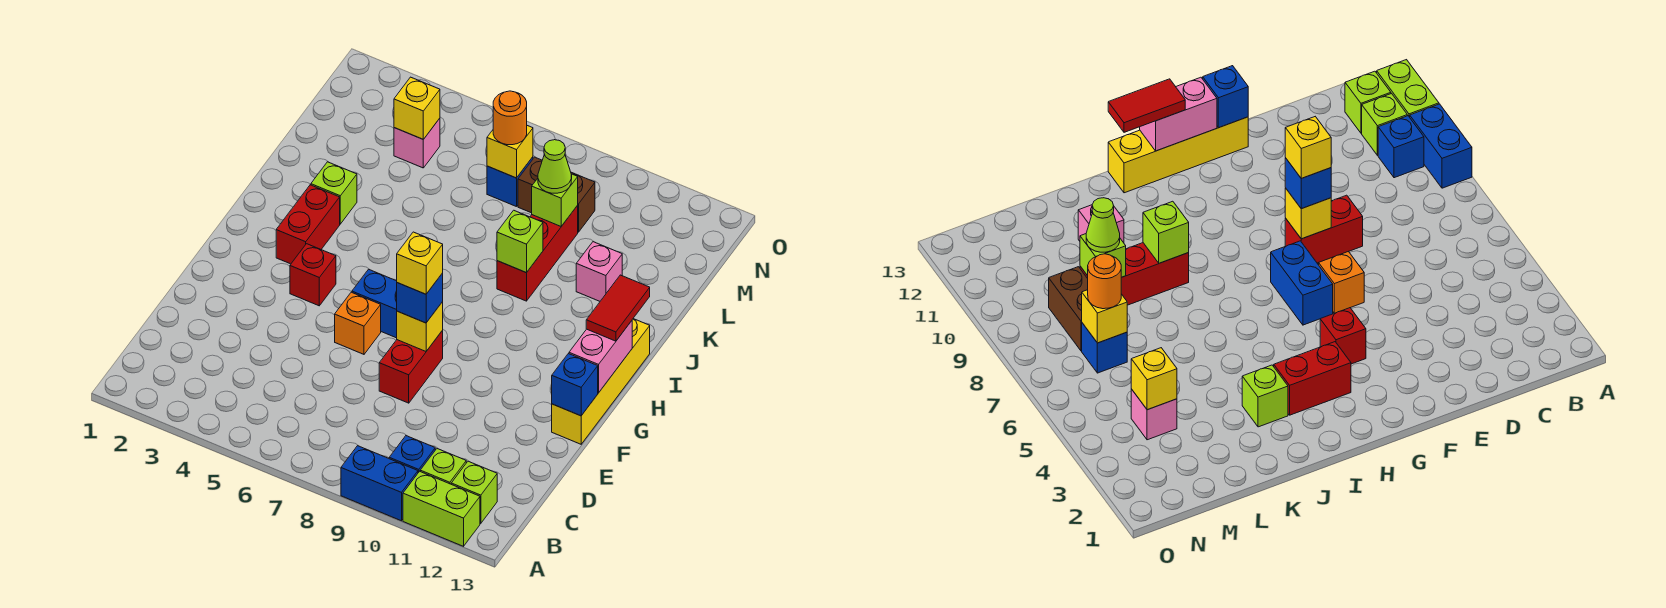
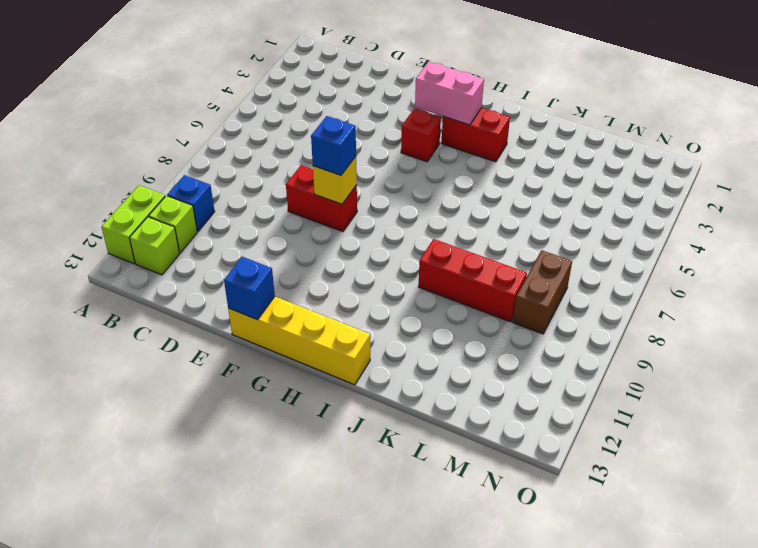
pink brick G3:H3 level 2 -> pink brick G13:H13 level 2
none -> blue brick A9:A10 level 1
none -> orange brick F6 level 1
none -> blue brick G6:G7 level 1

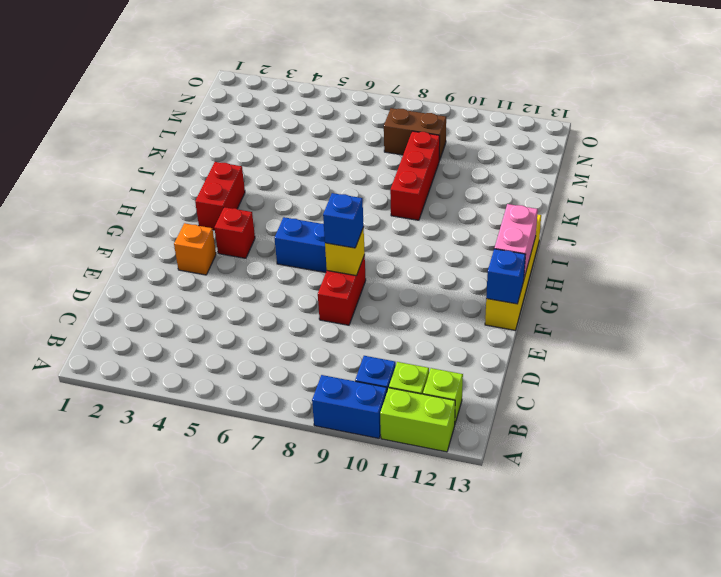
orange brick F3 level 1 -> orange brick F6 level 1
none -> lime brick J3 level 1
none -> pink brick K11 level 1
none -> pink brick M4 level 1

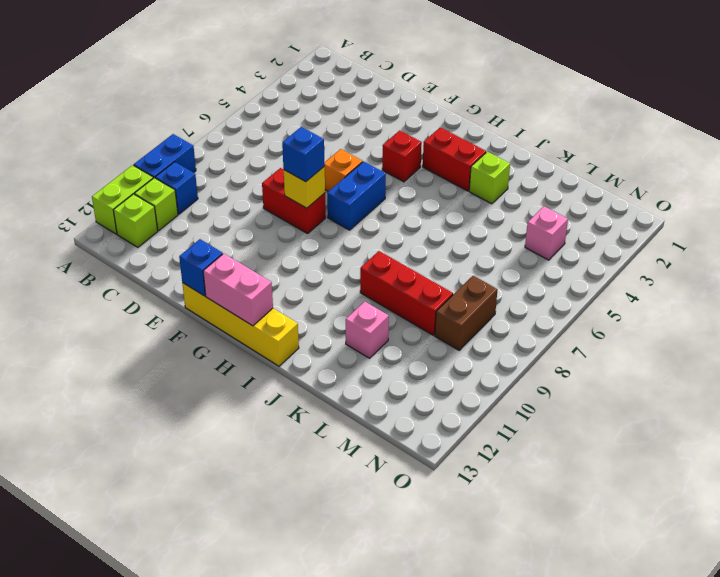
none -> blue brick M7 level 1
none -> lime brick J9 level 2
none -> lime brick L9 level 2

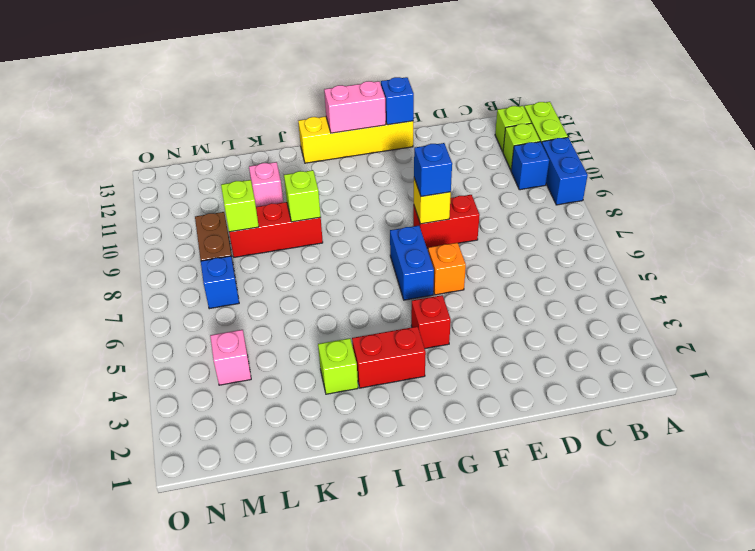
none -> yellow brick M4 level 2
none -> yellow brick M7 level 2
none -> red tile H13:I13 level 3

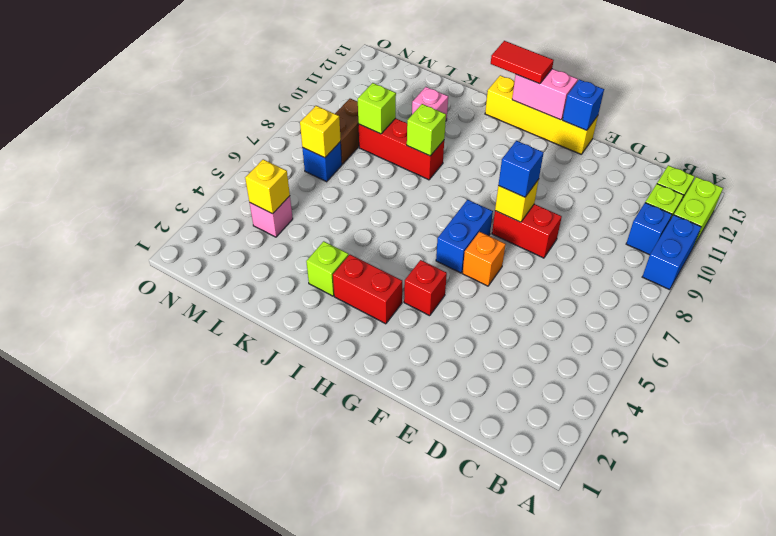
none -> lime cone L9 level 3
none -> orange round brick M7 level 3
none -> yellow brick F8 level 4

